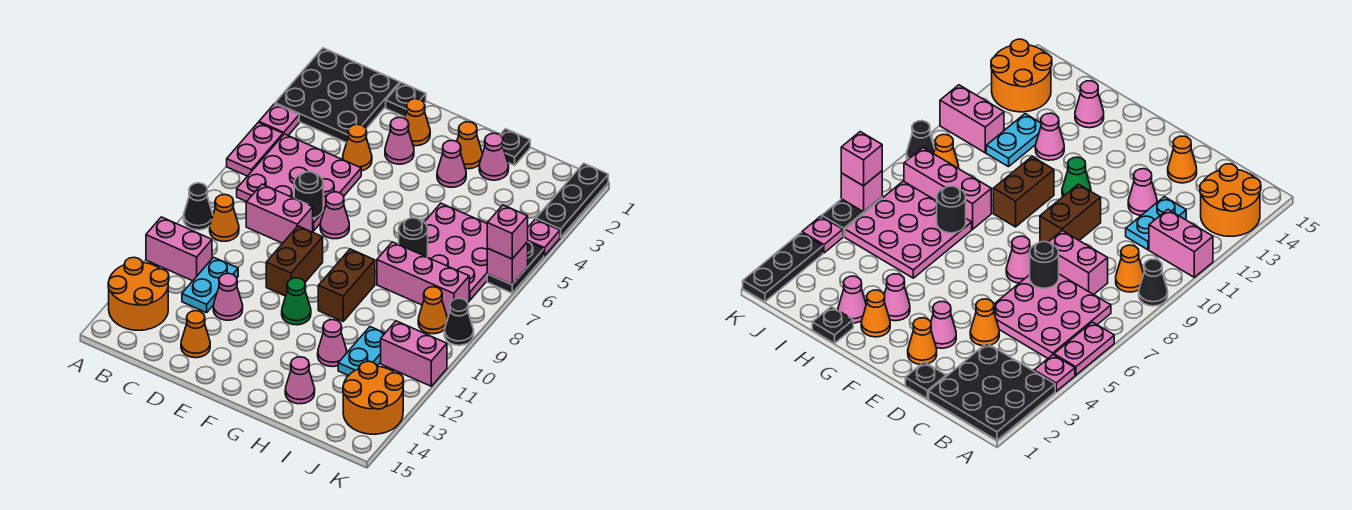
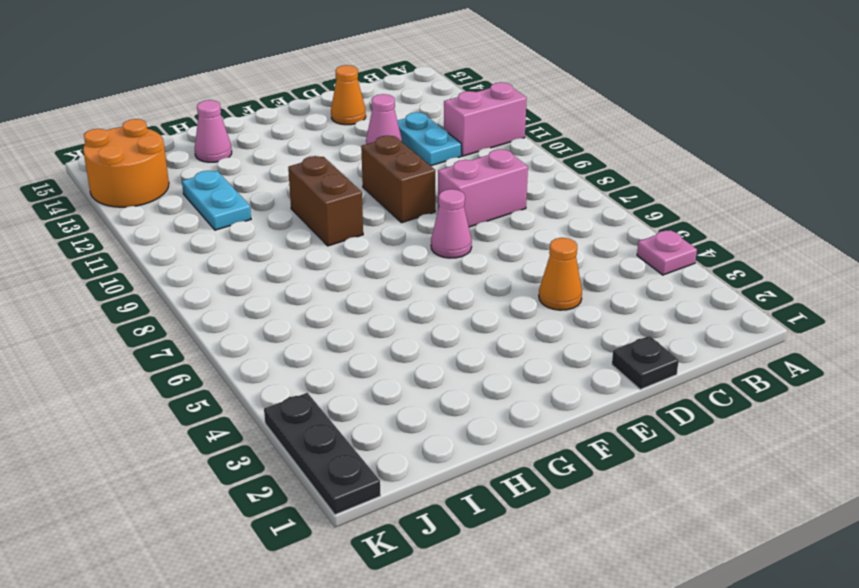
none -> black plate A1:C3 level 1
none -> pink plate A5:A6 level 1
none -> black cone A9 level 1
none -> orange round brick A13:B14 level 1

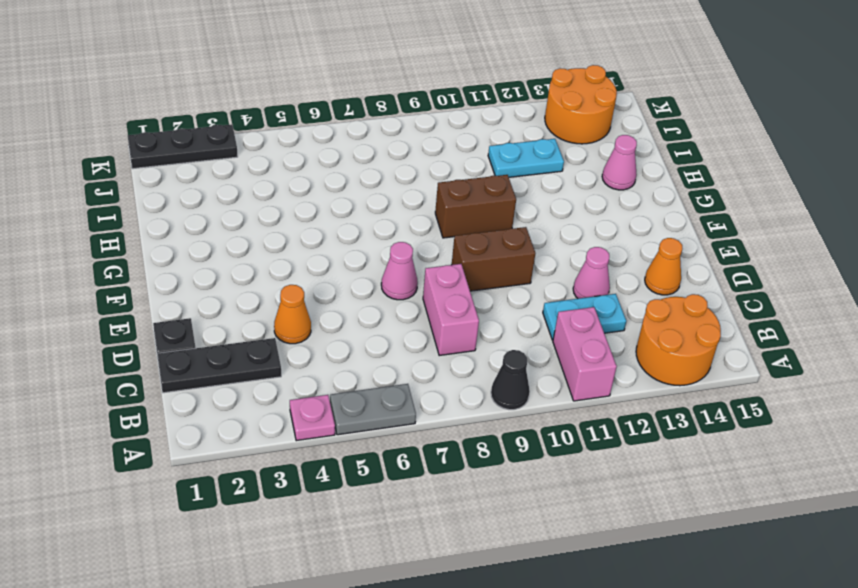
grey plate A5:A6 level 1 -> pink plate A5:A6 level 1
black plate C1:C3 level 1 -> black plate A1:C3 level 1
none -> pink plate B5:D7 level 1
none -> orange cone B9 level 1
none -> orange cone E2 level 1
none -> pink cone E3 level 1

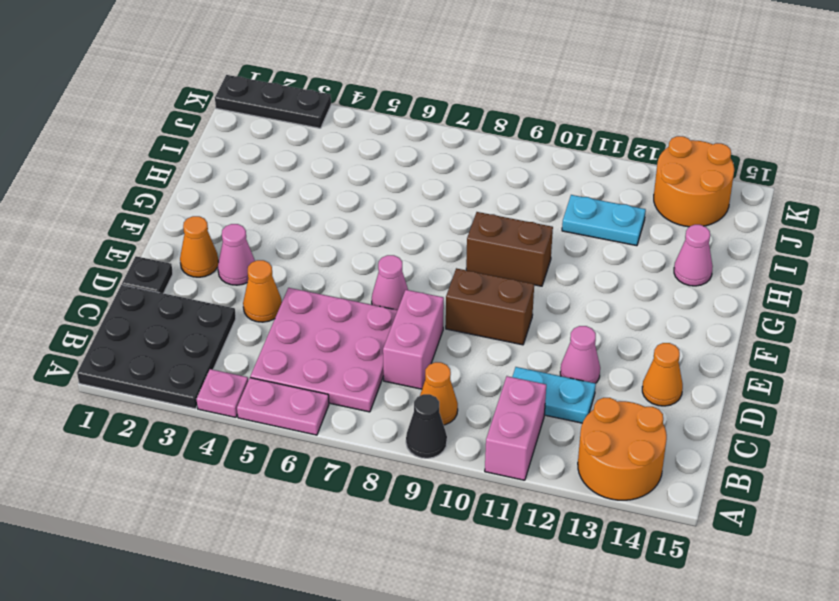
none -> green cone F11 level 1
none -> orange cone G2 level 1
none -> pink cone G3 level 1
none -> black plate H1 level 1

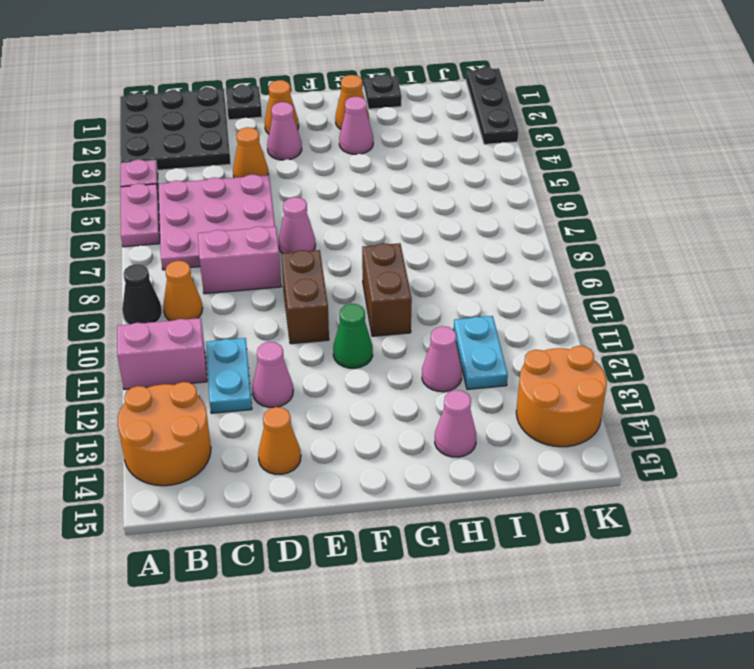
none -> pink cone H2 level 1
none -> pink plate H5:J7 level 1
none -> pink brick H8:J8 level 1
none -> orange cone J9 level 1

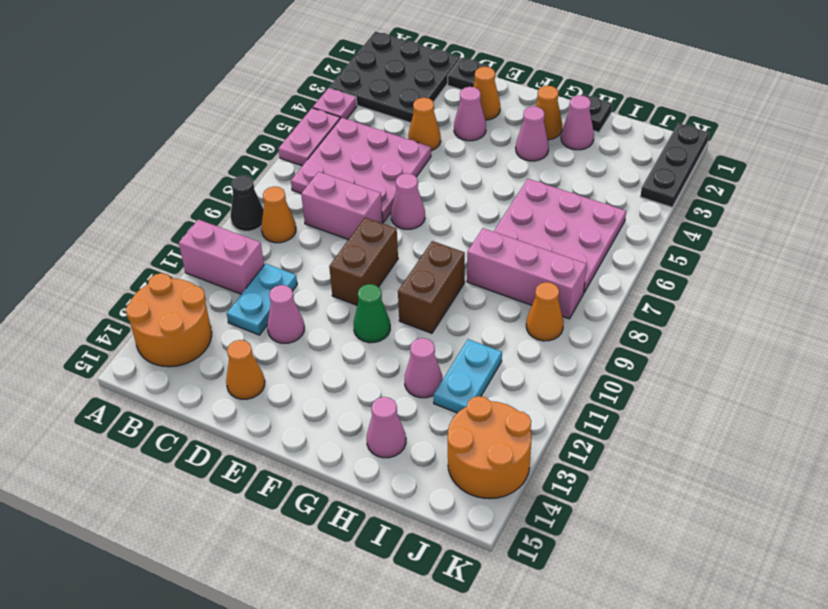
none -> pink brick J11:K11 level 1
none -> pink plate K4 level 1
none -> black plate K5:K6 level 1
none -> black cone K9 level 1

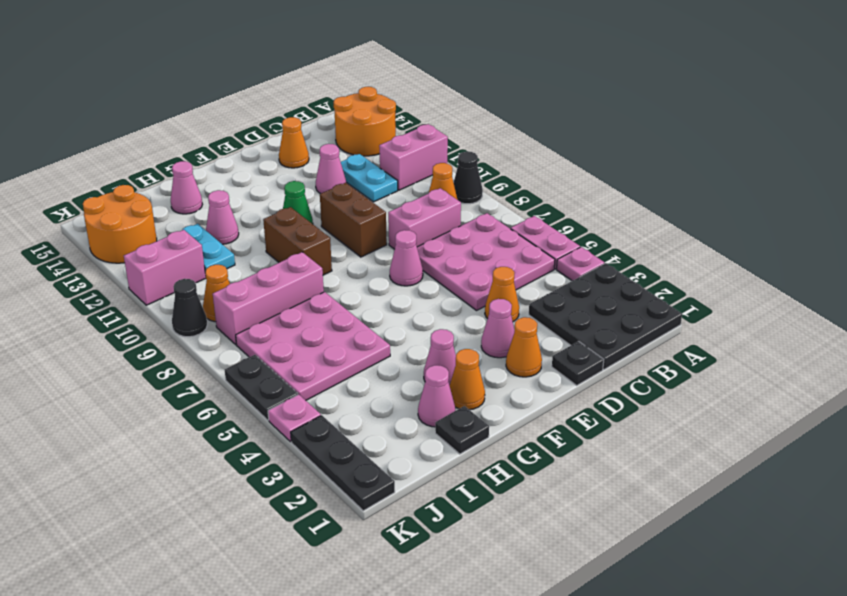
none -> black round brick D7 level 2
none -> black round brick H7 level 2
none -> pink brick K6 level 2
none -> pink brick K6 level 3

